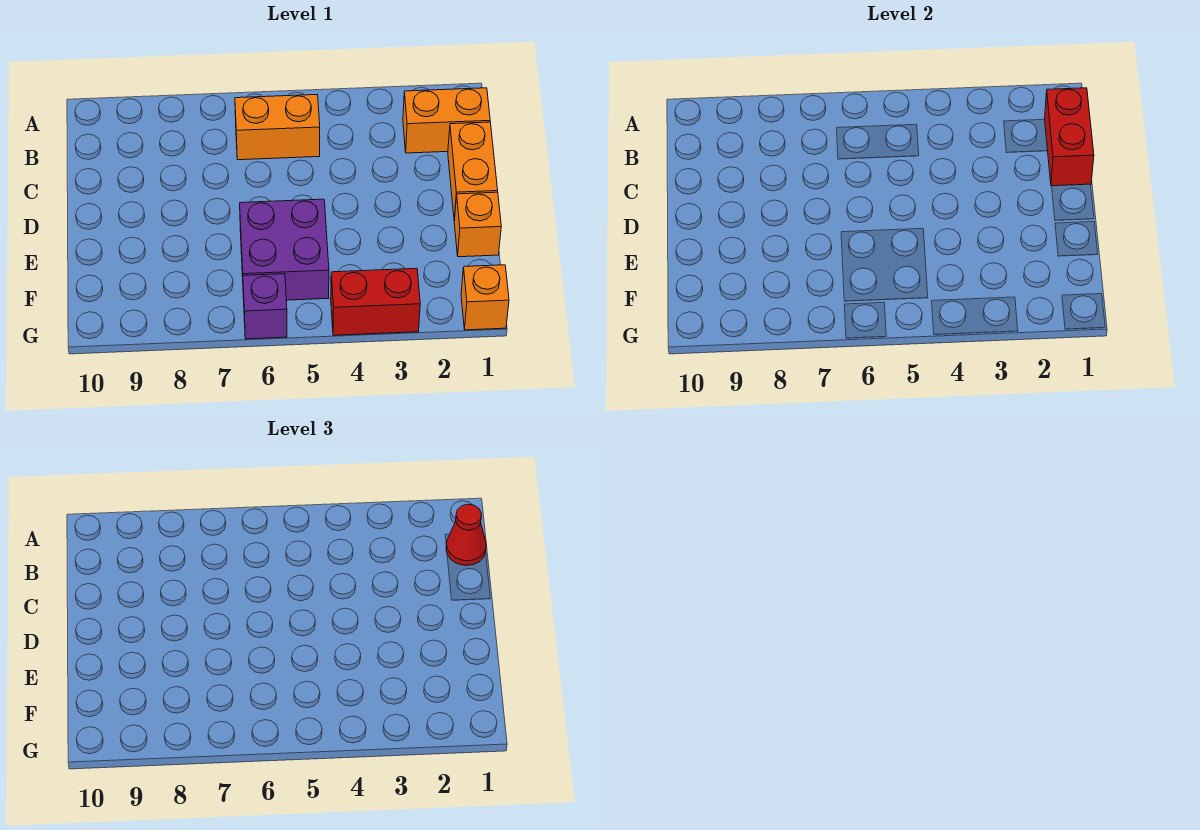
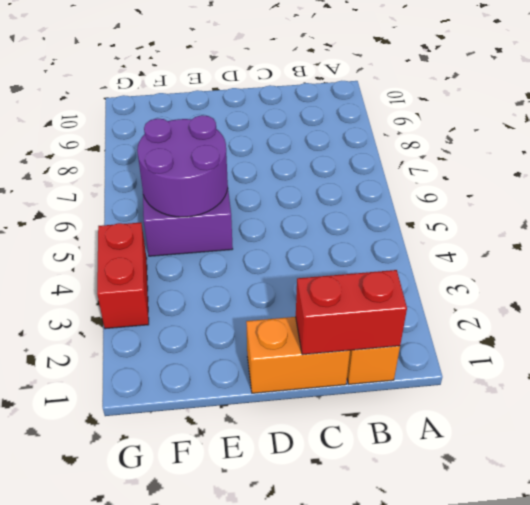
purple round brick E5:F6 level 2 -> none
none -> orange brick B5:B6 level 1
none -> orange brick E1 level 1

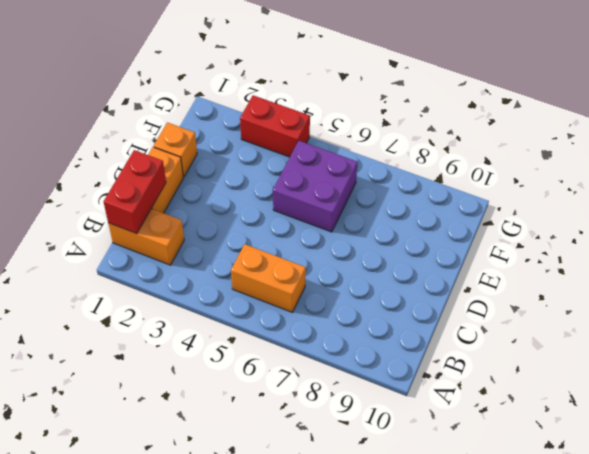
none -> orange brick G1 level 1
none -> purple brick G6 level 1

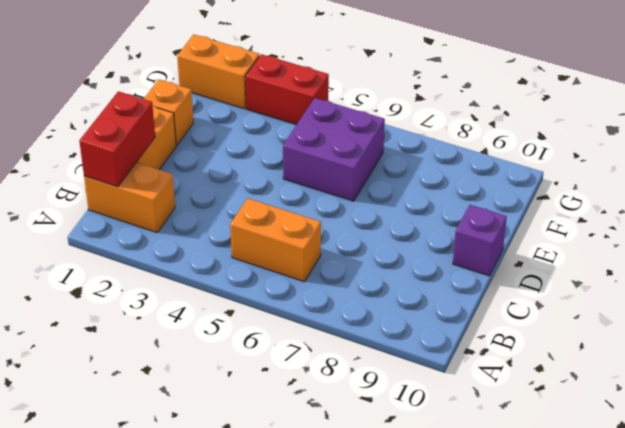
purple brick D10 level 1 -> purple brick G6 level 1
orange brick G1:G2 level 1 -> orange brick G1 level 1
none -> red cone B1 level 3

